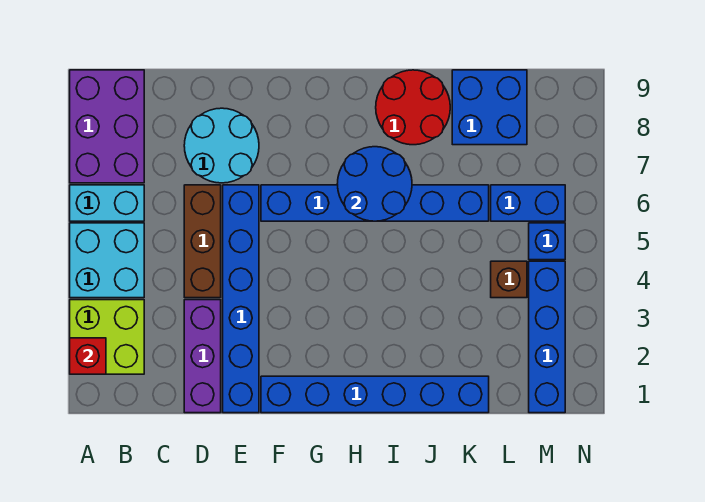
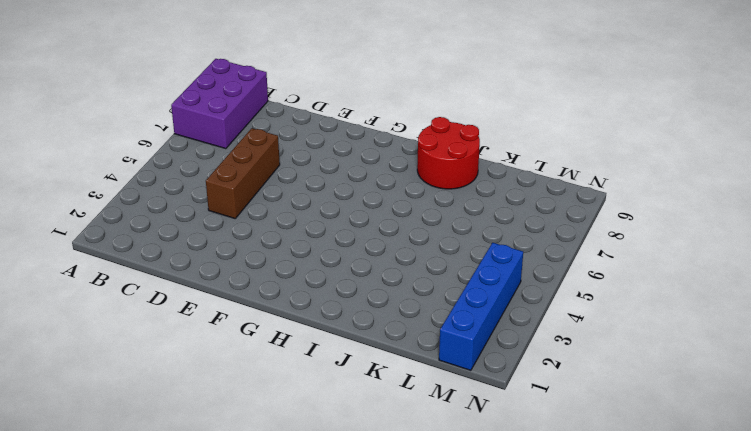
none -> lime brick A2:B3 level 1
none -> cyan brick A4:B5 level 1
none -> cyan brick A6:B6 level 1

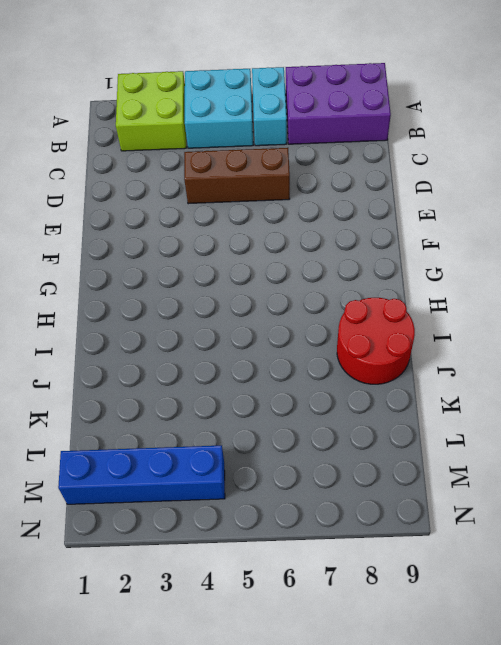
none -> purple brick D1:D3 level 1
none -> cyan round brick D7:E8 level 1
none -> blue brick E1:E6 level 1

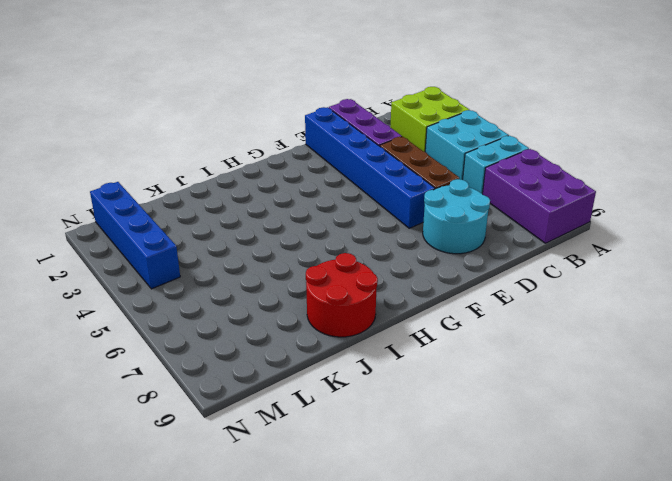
none -> blue brick F1:K1 level 1
none -> blue brick F6:K6 level 1
none -> blue brick K8:L9 level 1

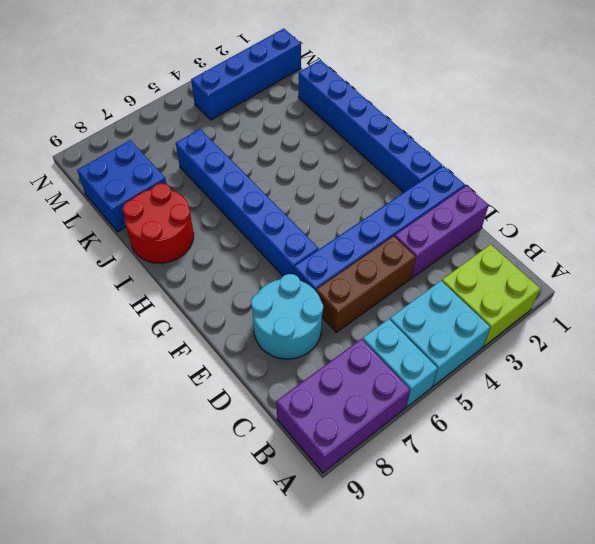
none -> brown brick L4 level 1
none -> blue brick L6:M6 level 1
none -> blue brick M5 level 1

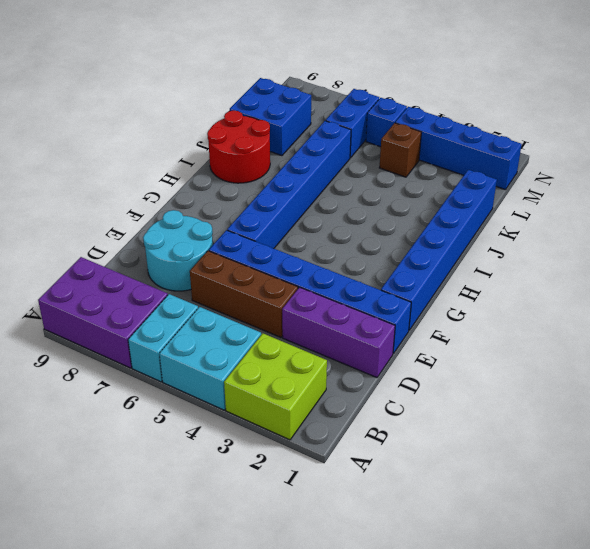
none -> red brick A2 level 2
none -> blue round brick H6:I7 level 2

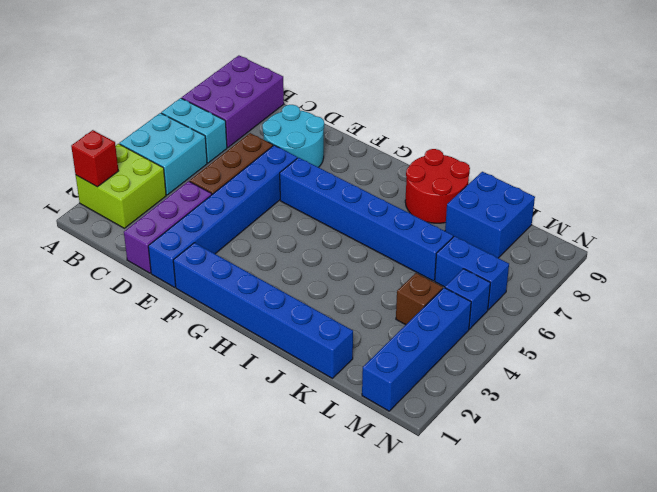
none -> blue round brick H6:I7 level 2

